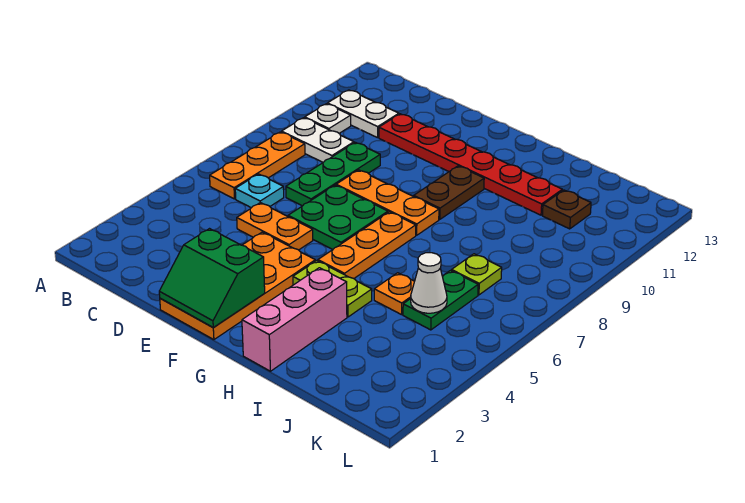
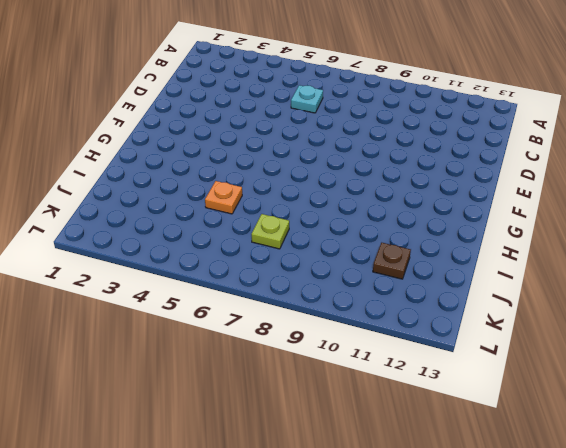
none -> orange plate B6:B8 level 1
none -> white plate B9:C9 level 1
none -> white plate B10 level 1

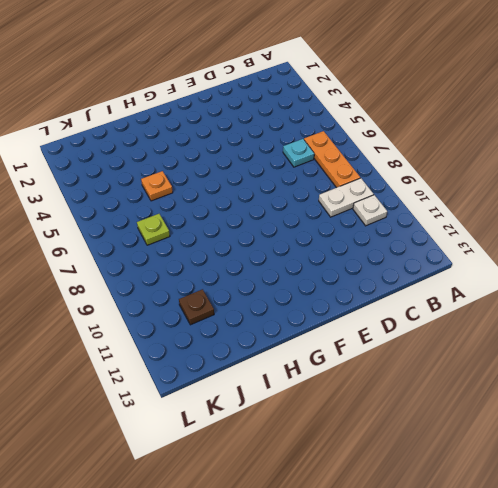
none -> white plate B11:C11 level 1
none -> orange plate D5:E5 level 1
none -> green plate D7:D9 level 1

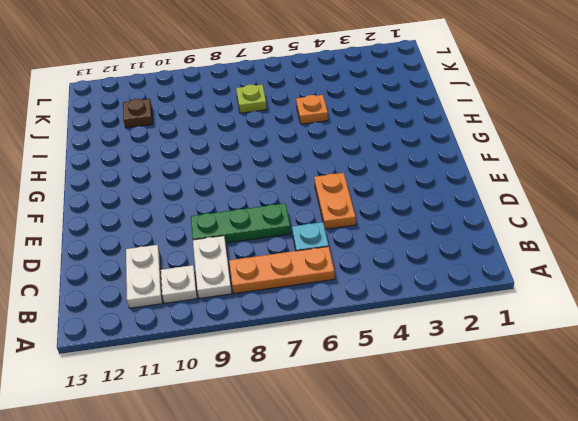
none -> red plate D11:I11 level 1
none -> orange plate E1:F4 level 1
none -> green plate E6:F7 level 1

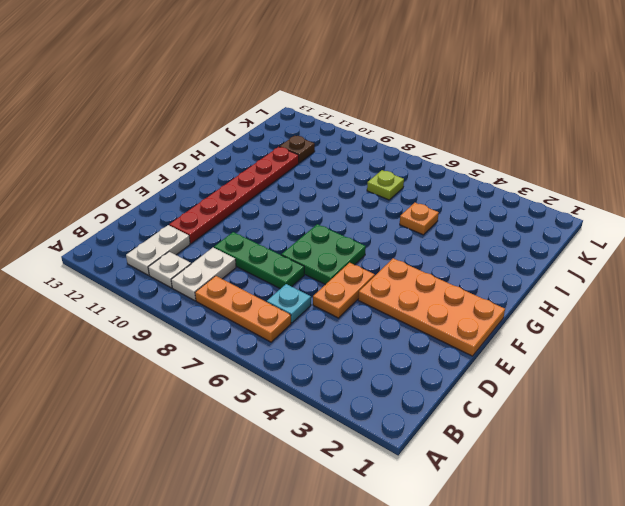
none -> orange plate E8:G8 level 1
none -> lime plate G4:H4 level 1
none -> orange plate G5:G7 level 1

